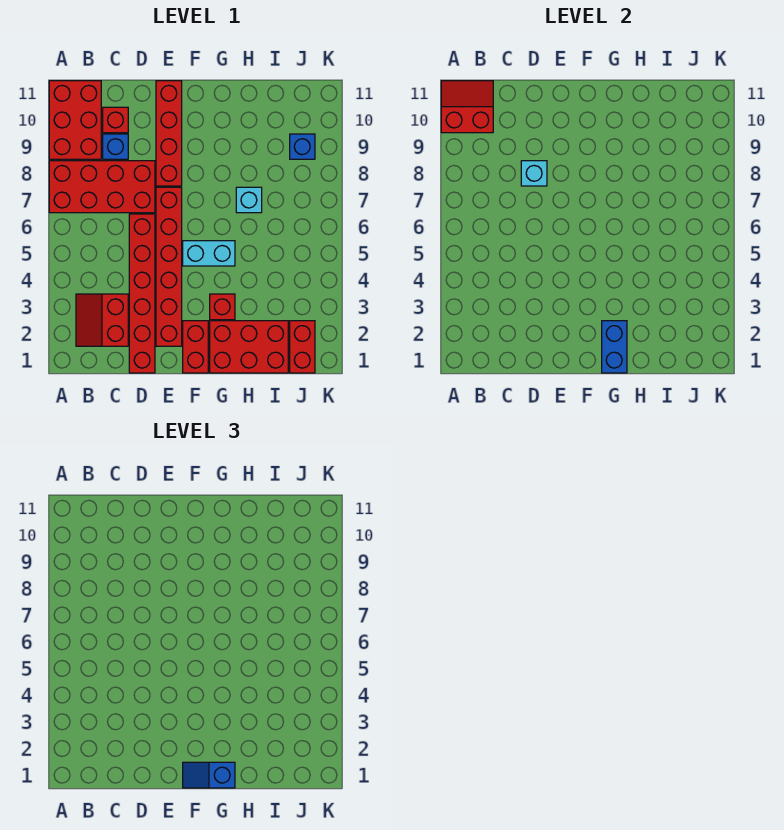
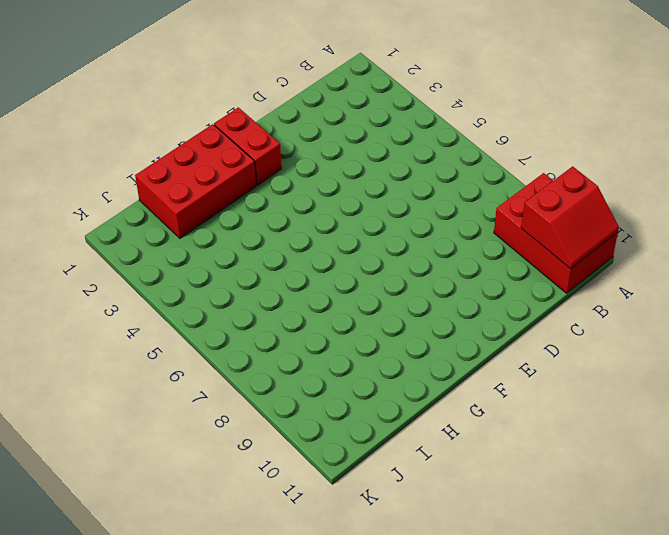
none -> red brick A7:D8 level 1
none -> red slope B2:C3 level 1 top C
none -> blue brick C9 level 1

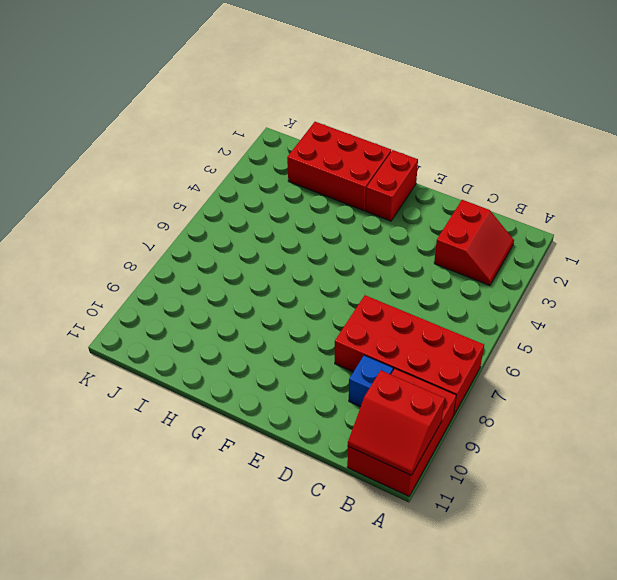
none -> red brick C10 level 1
none -> red brick D1:D6 level 1
none -> red brick E2:E7 level 1

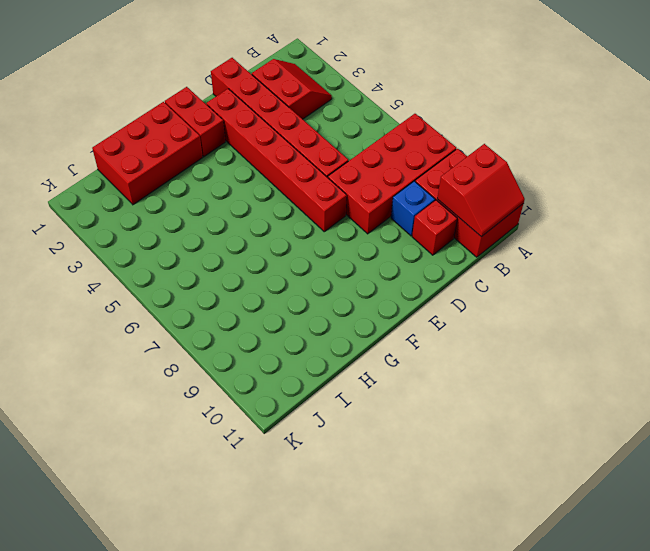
none -> red brick E8:E11 level 1
none -> cyan brick F5:G5 level 1
none -> red brick G3 level 1

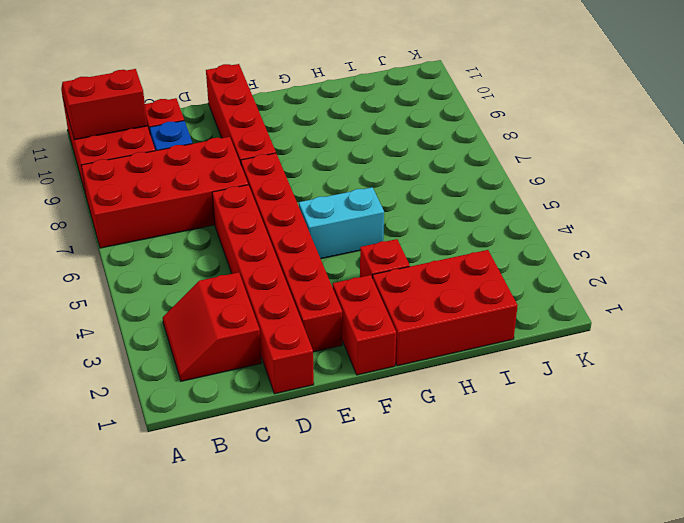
none -> cyan brick H7 level 1
none -> red brick J1:J2 level 1
none -> blue brick J9 level 1

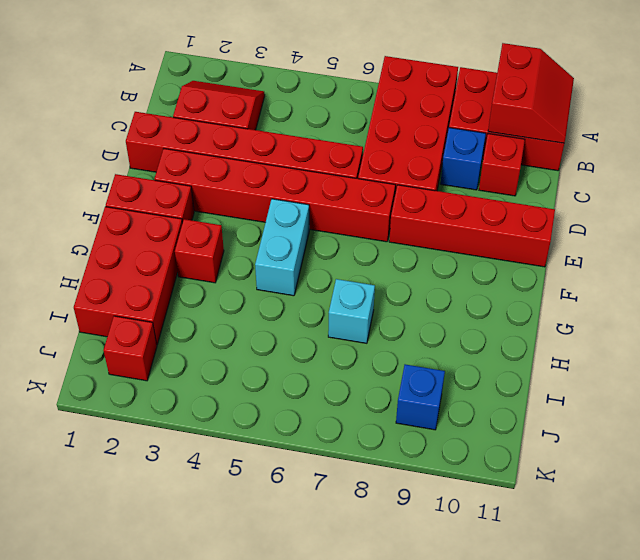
red brick J2 level 1 -> red brick J1:J2 level 1
none -> cyan brick D8 level 2
none -> blue brick G1:G2 level 2
none -> blue slope F1:G1 level 3 top G

